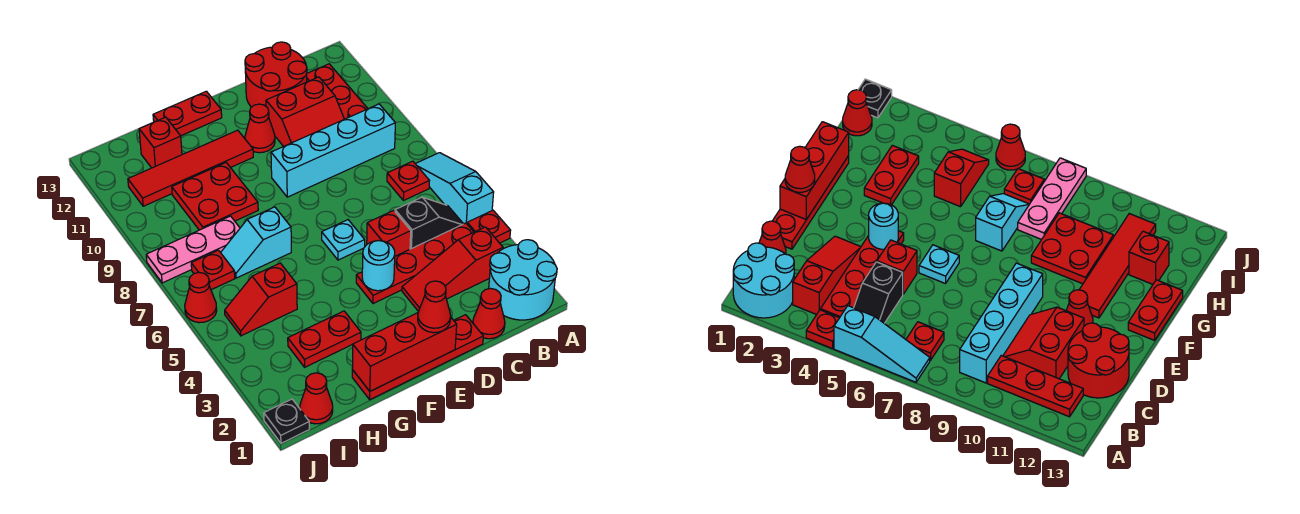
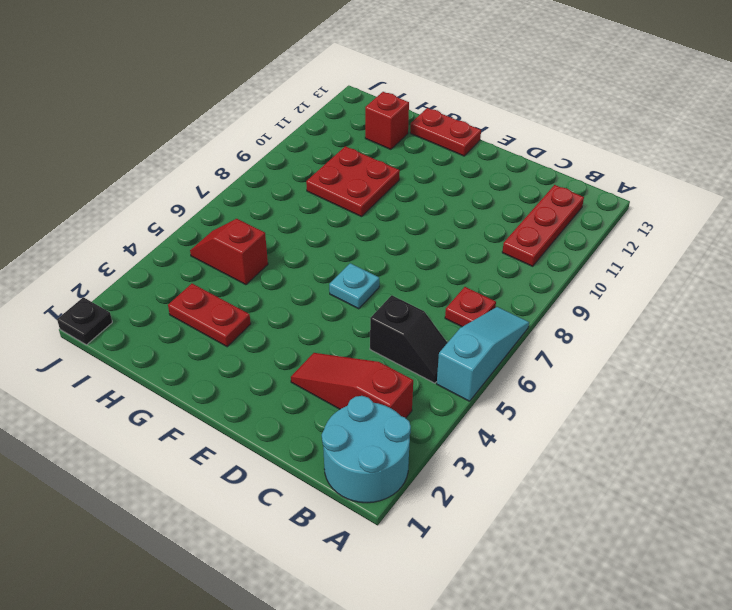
none -> red plate A4 level 1
none -> red plate B4:E4 level 1
none -> cyan brick B9:E9 level 1
none -> red cone C1 level 1

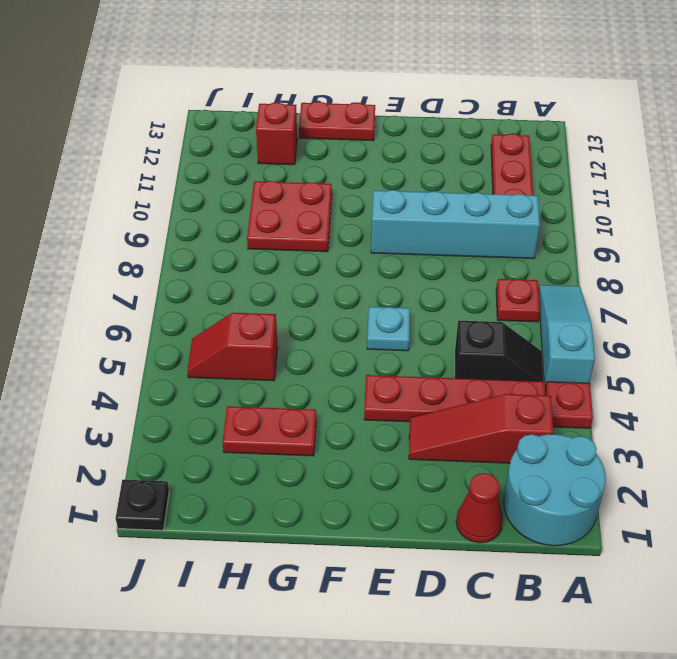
none -> red slope C10:D11 level 1 top 11
none -> red round brick C12:D13 level 1
none -> red plate D1:G1 level 1
none -> red brick D5 level 1

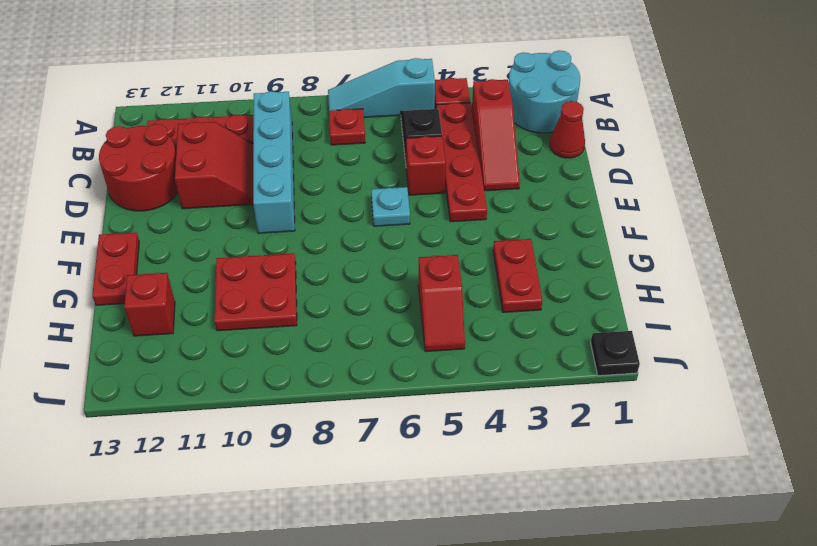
none -> red plate D1:G1 level 1
none -> red cone E11 level 1
none -> red tile F11:I11 level 1
none -> cyan slope G7:H7 level 1 top G

